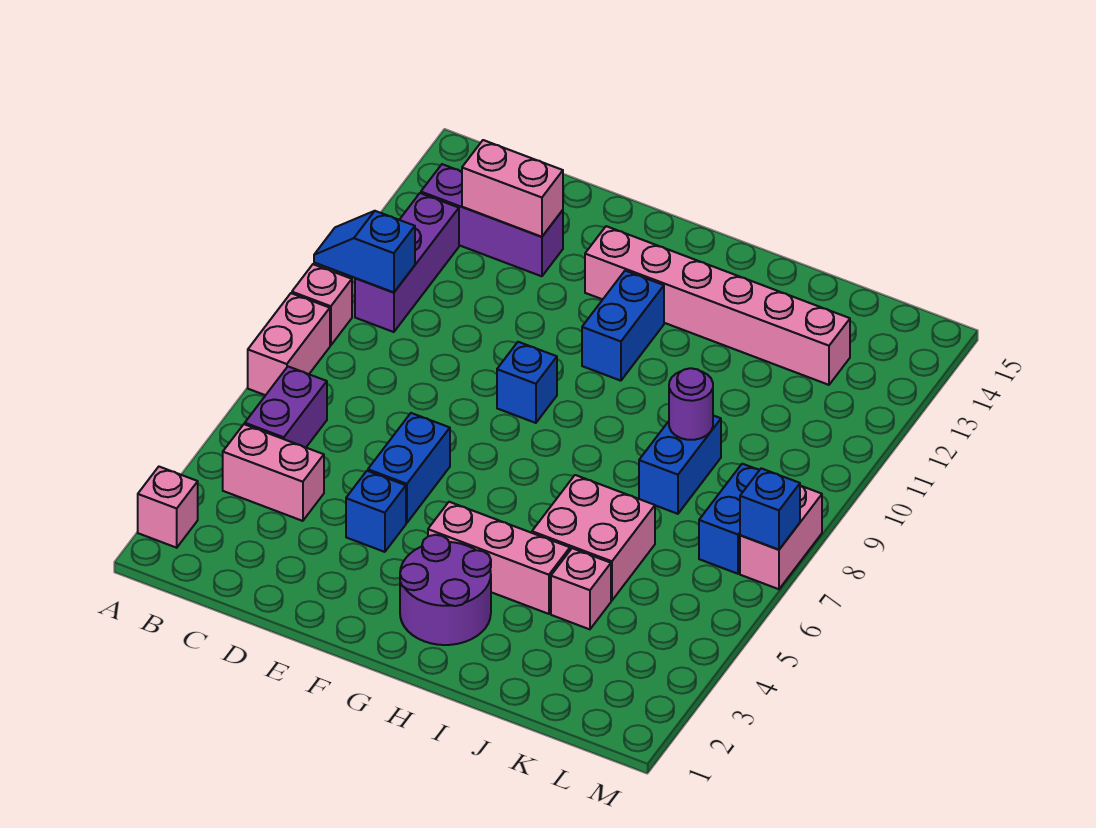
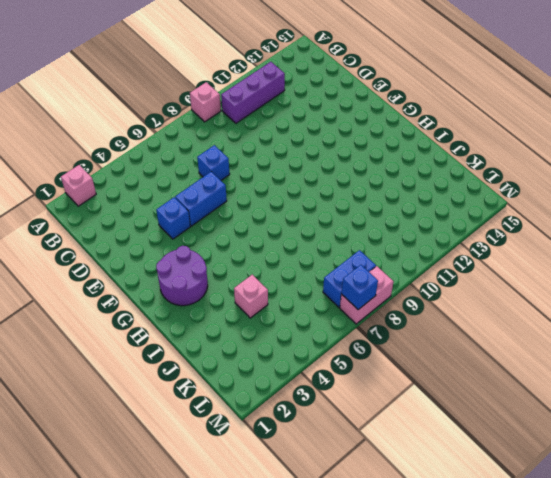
blue brick D7 level 1 -> blue brick F9 level 1
none -> pink brick A7:A8 level 1
none -> pink brick B4:C4 level 1
none -> purple brick B5:B6 level 1

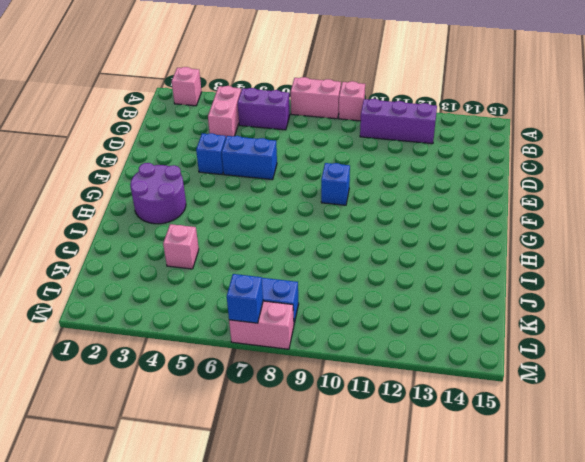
none -> purple brick B13:D13 level 1
none -> pink brick F13:K13 level 1
none -> pink brick G4:I4 level 1

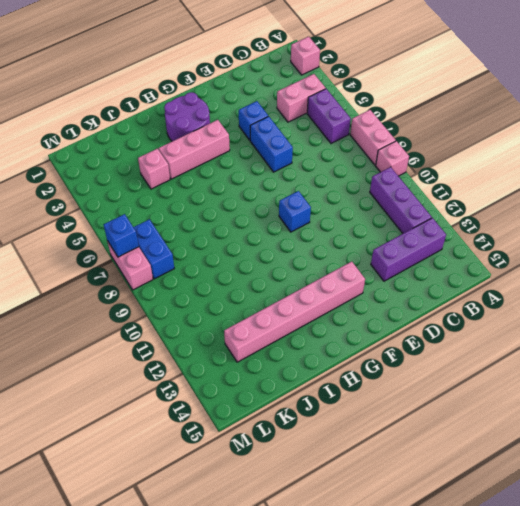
none -> blue brick G11:G12 level 1
none -> pink brick I5:J6 level 1
none -> blue brick J8:J9 level 1

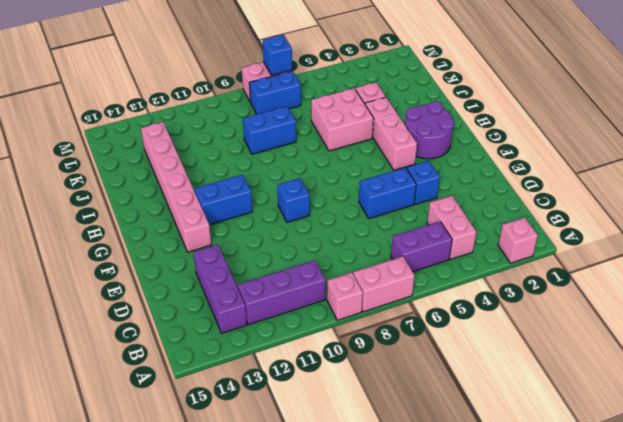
none -> blue slope A10:B10 level 2 top B
none -> pink brick C13:D13 level 2
none -> purple round brick J9 level 2

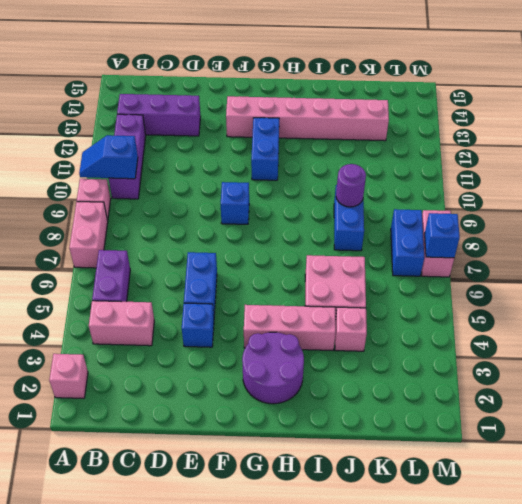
none -> pink brick C13:D13 level 2

